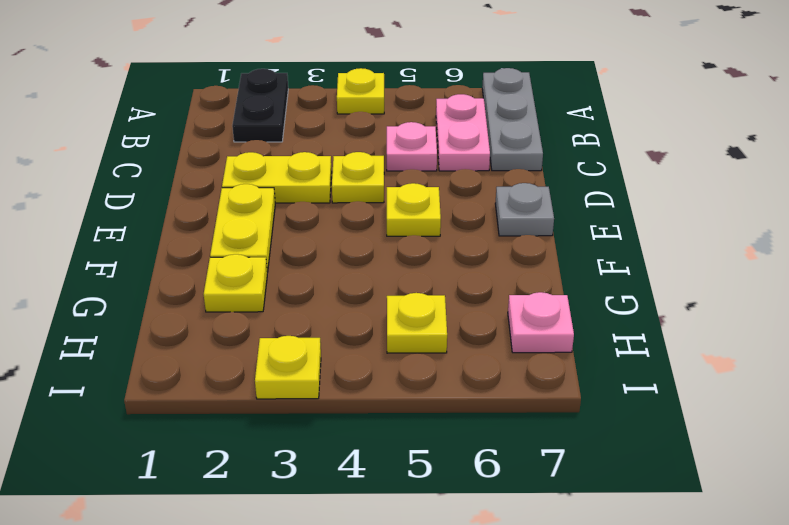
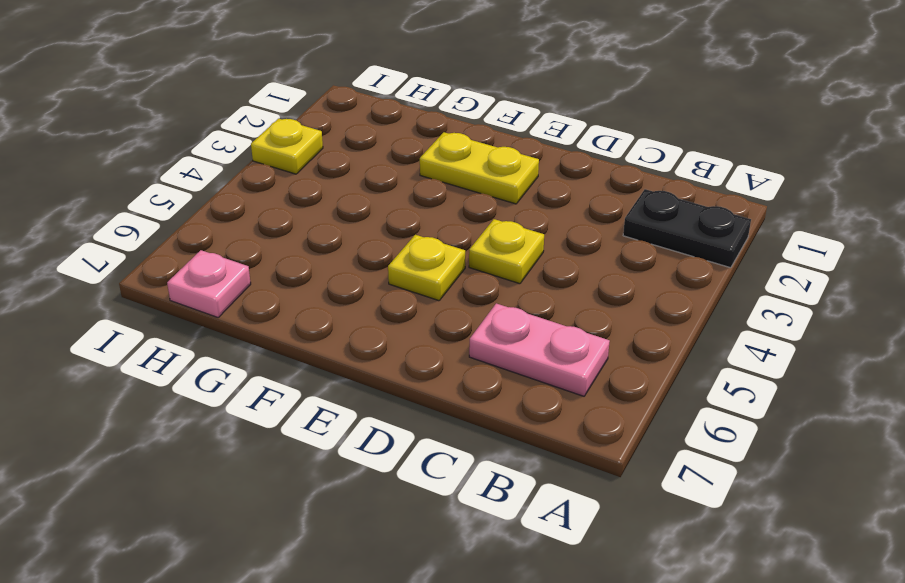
none -> yellow plate A4 level 1
none -> grey plate A7:C7 level 1
none -> pink plate C5 level 1

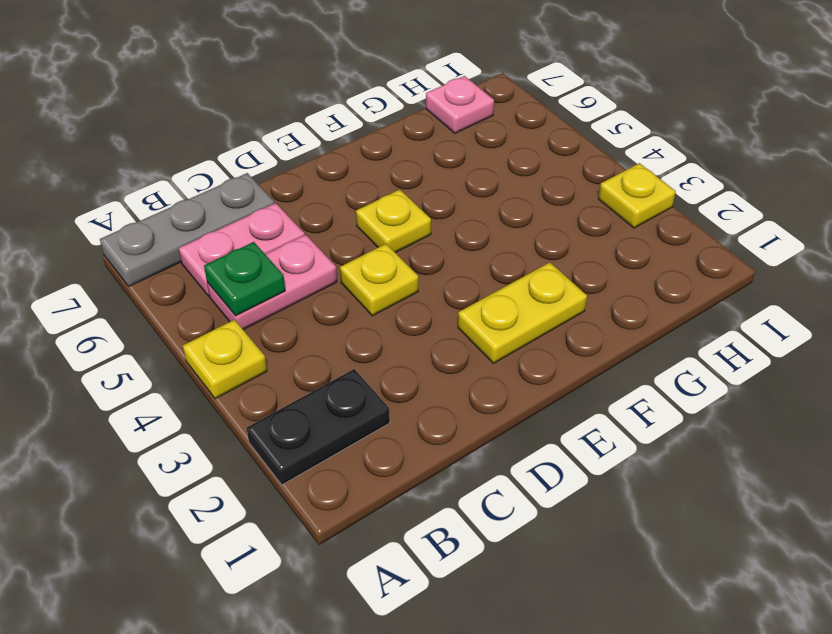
pink plate B5:C5 level 1 -> pink plate C5 level 1
green plate B5 level 2 -> none
none -> yellow plate D2:D3 level 1
none -> grey plate E7 level 1
none -> yellow plate G2 level 1

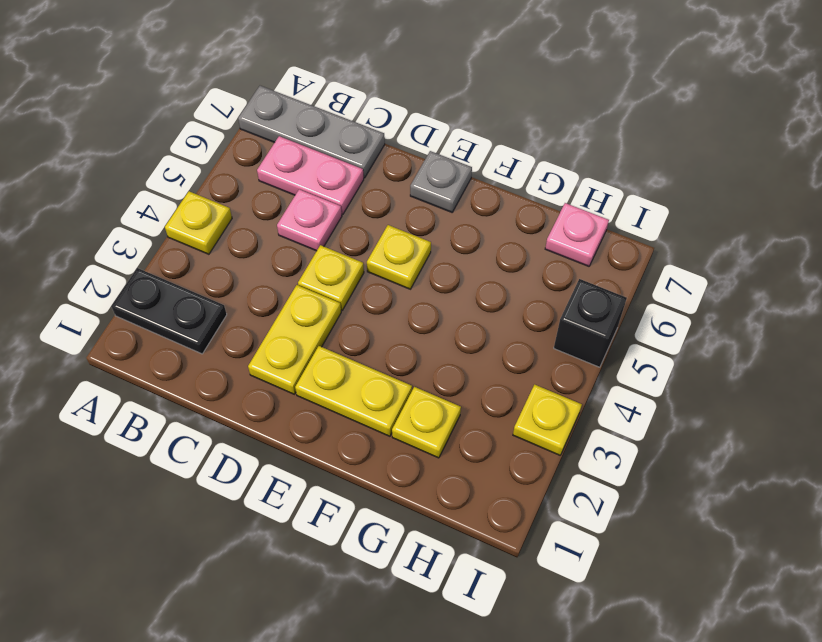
black brick I5 level 1 -> none
none -> yellow plate H5 level 1

